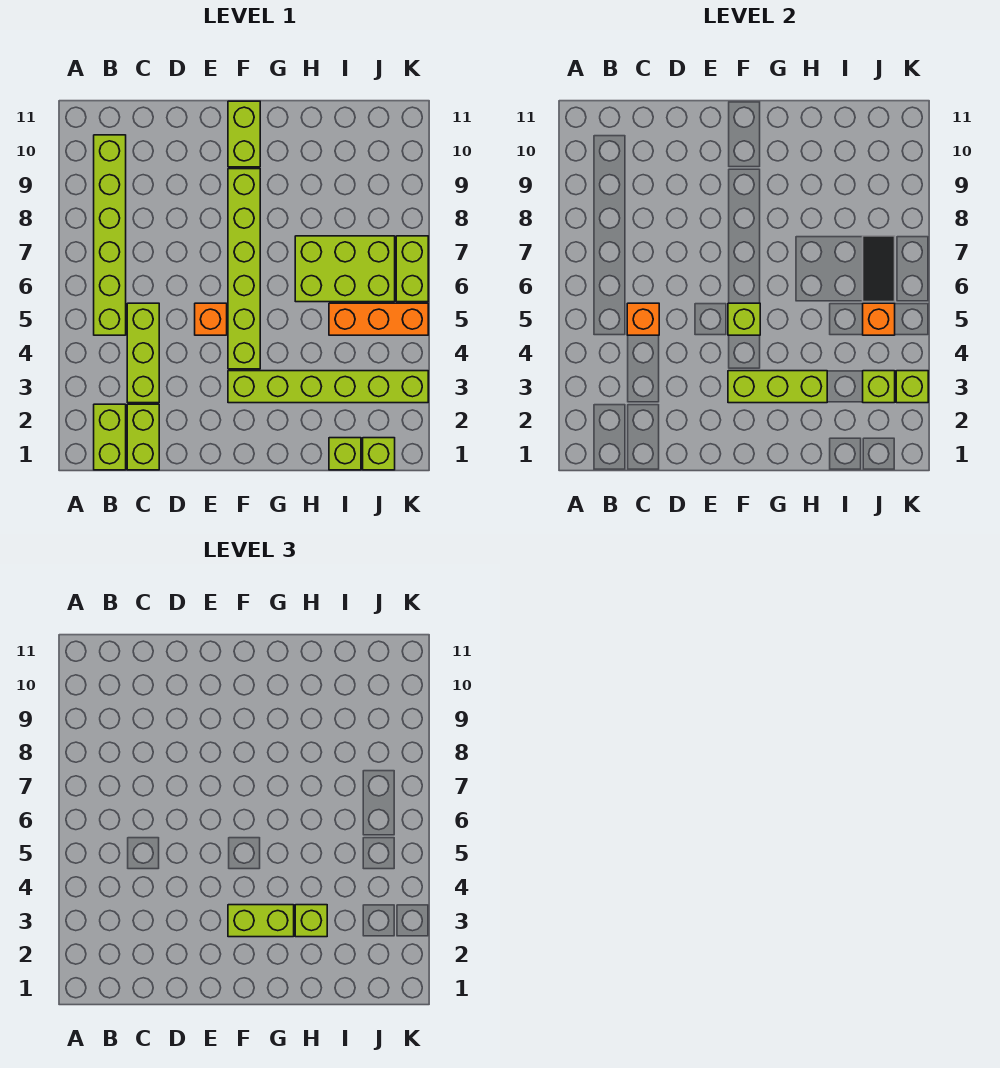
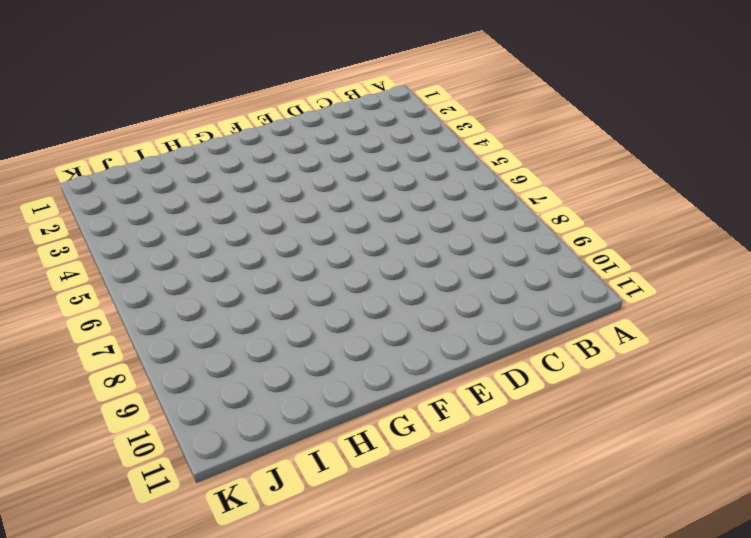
none -> lime brick B1:B2 level 1
none -> lime brick B5:B10 level 1
none -> lime brick C1:C2 level 1

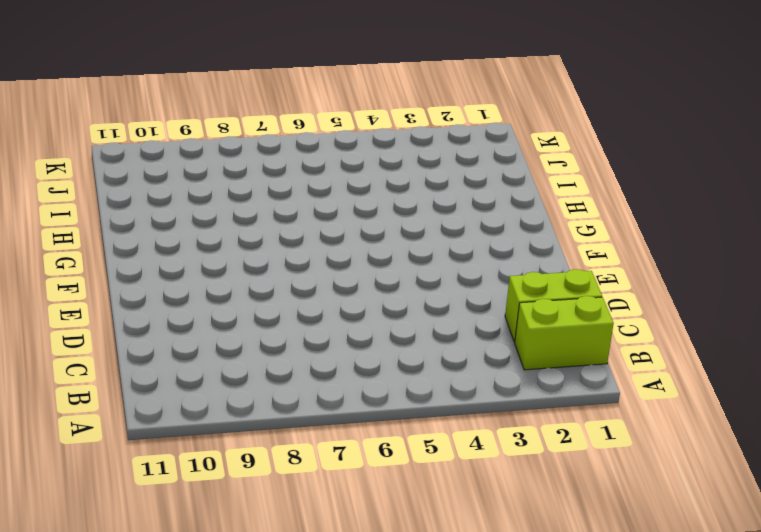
none -> lime brick B5:B10 level 1
none -> lime brick C3:C5 level 1
none -> orange brick E5 level 1

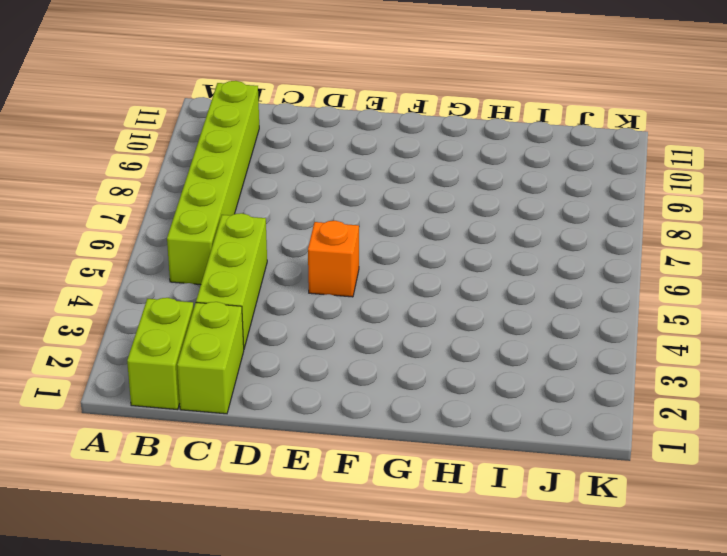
none -> lime brick F3:K3 level 1
none -> lime brick F4:F9 level 1
none -> lime brick F10:F11 level 1

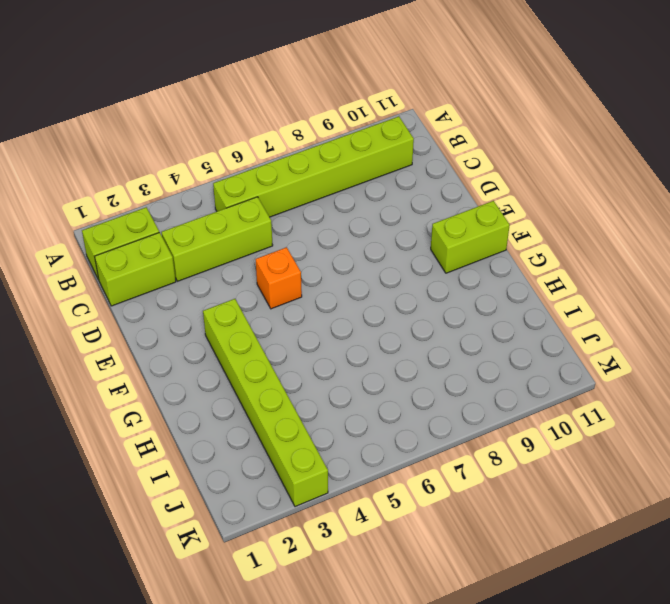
none -> lime brick F4:F9 level 1
none -> lime brick H6:J7 level 1
none -> lime brick I1 level 1

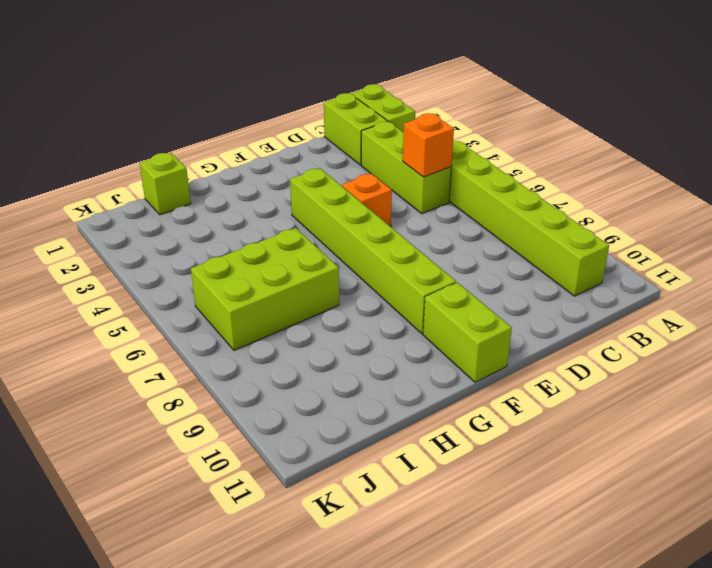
none -> lime brick F3:K3 level 1
none -> orange brick I5:K5 level 1
none -> lime brick J1 level 1

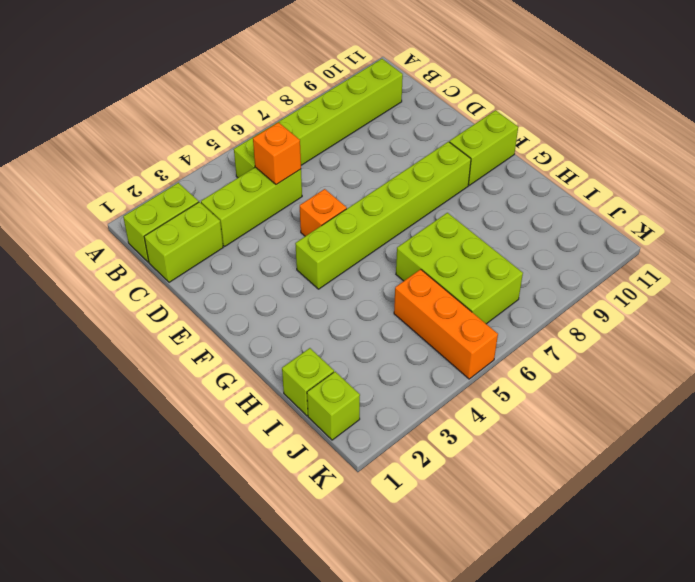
none -> lime brick F3:K3 level 1
none -> lime brick K6:K7 level 1
none -> lime brick F3:H3 level 2

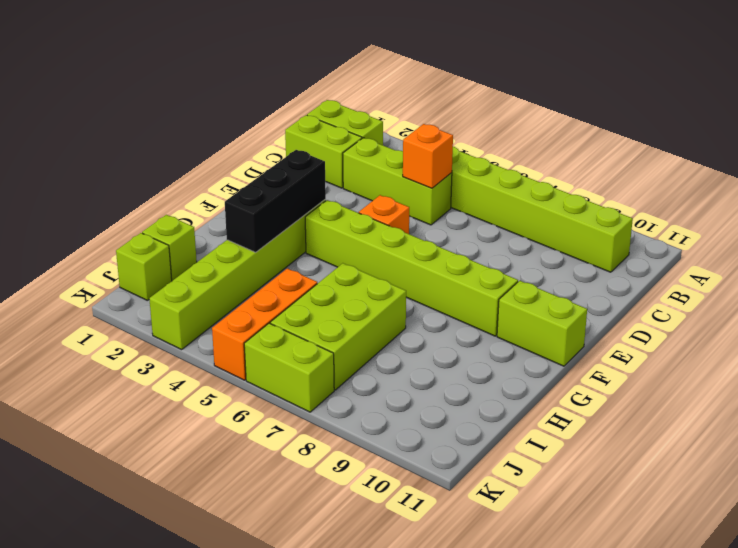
black brick F3:H3 level 2 -> lime brick F3:H3 level 2
none -> lime brick F5 level 2
none -> lime brick J3 level 2
none -> orange brick J5 level 2

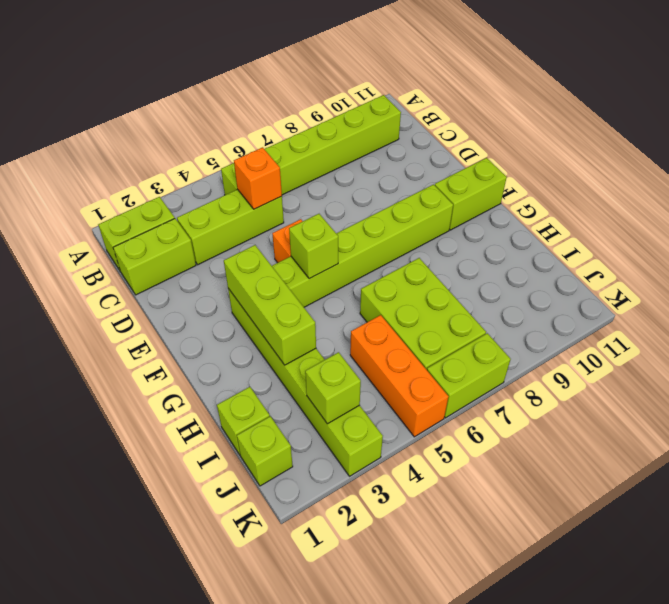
none -> orange brick J5 level 2
none -> black tile J6:J7 level 2
none -> lime brick K3 level 2

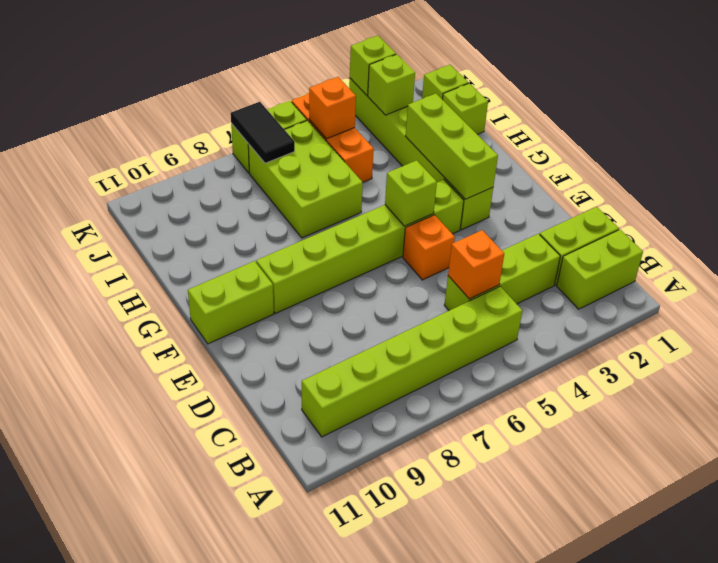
black tile J7:K7 level 2 -> black tile J6:J7 level 2
none -> lime brick F3:G3 level 3
none -> lime brick H3 level 3

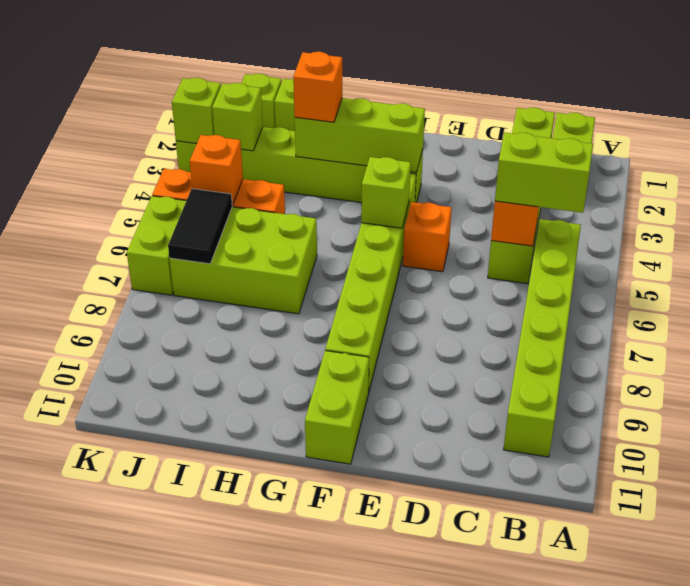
lime brick B5:C5 level 3 -> lime brick F3:G3 level 3
orange brick H3 level 3 -> lime brick H3 level 3

